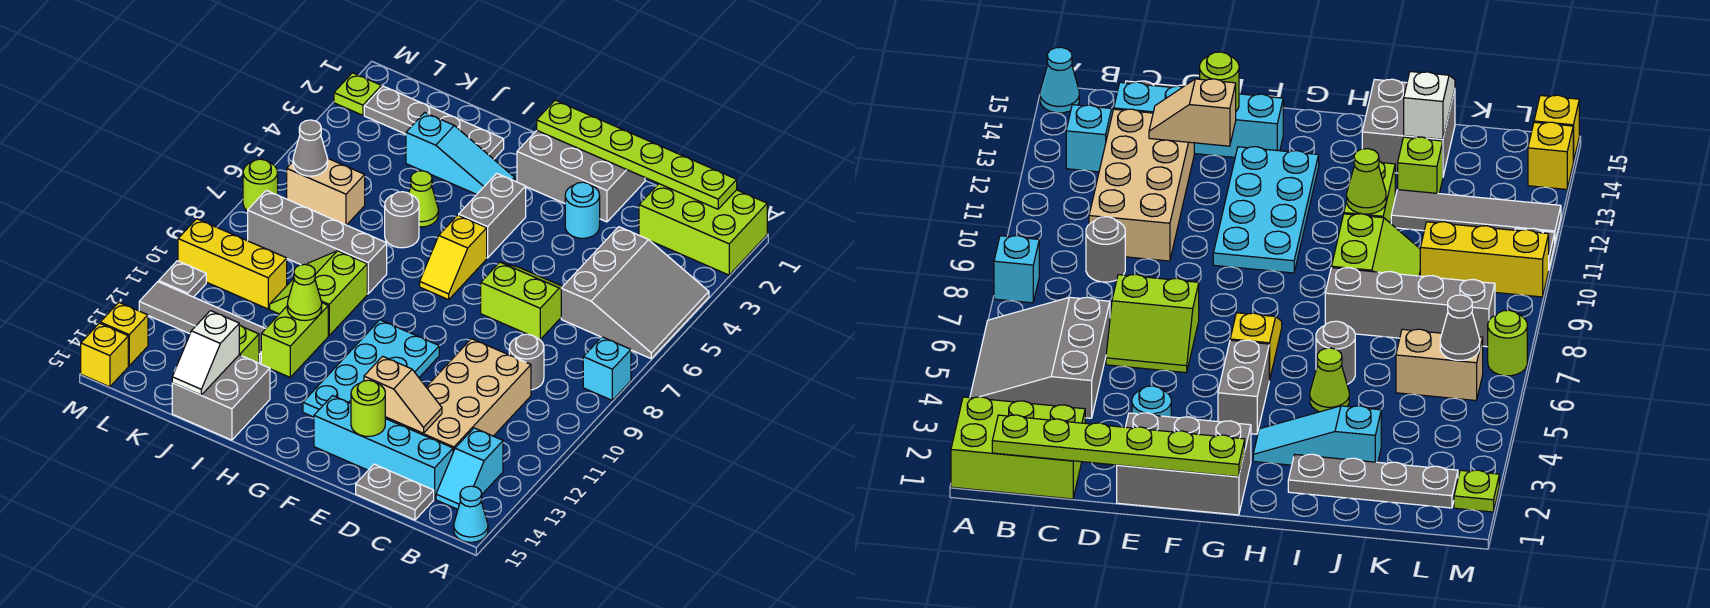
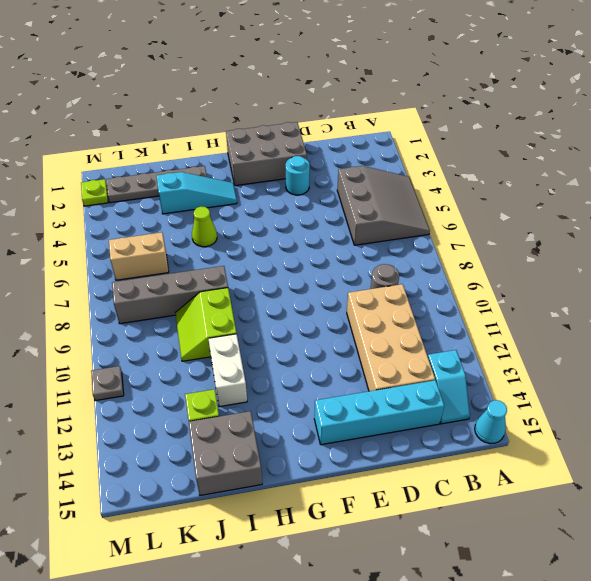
white brick I11:I12 level 1 -> lime brick I11:I12 level 1
none -> lime brick A1:C2 level 1
none -> cyan brick A8 level 1
none -> grey plate C15:D15 level 1
none -> lime slope D6:E7 level 1 top 7

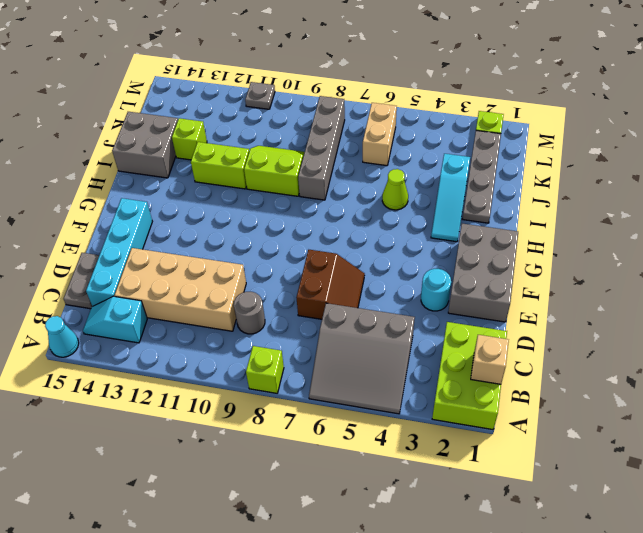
lime brick A8 level 1 -> cyan brick A8 level 1
tan brick B1 level 2 -> lime plate B1:G1 level 2
brown slope D6:E7 level 1 top 7 -> lime slope D6:E7 level 1 top 7
none -> cyan plate F10:G13 level 1
none -> grey brick G4:G5 level 1
none -> yellow slope G6:G7 level 1 top 6
none -> grey round brick I6 level 1

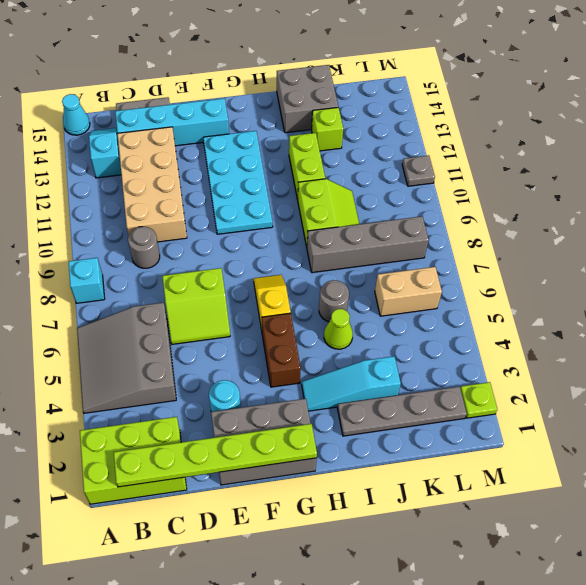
brown brick G4:G5 level 1 -> grey brick G4:G5 level 1
none -> grey tile J12:M12 level 1
none -> yellow brick K10:M10 level 1
none -> lime round brick M7 level 1
none -> yellow brick M14 level 1

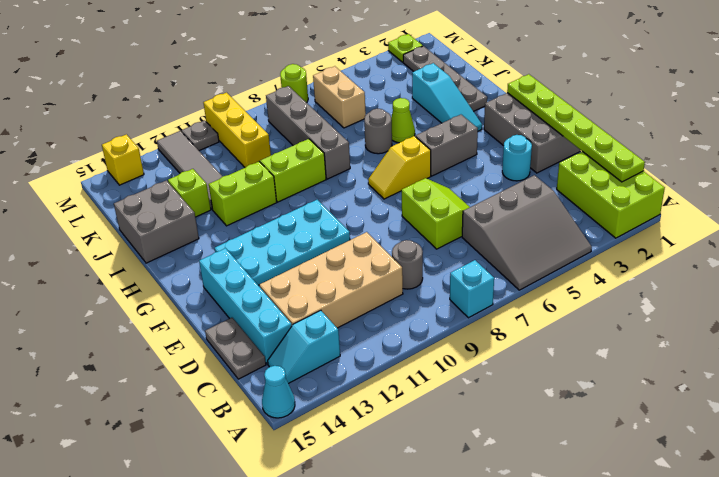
none -> yellow brick M15 level 1
none -> tan slope D13:E13 level 2 top E
none -> lime round brick E14 level 2
none -> lime cone I11 level 2

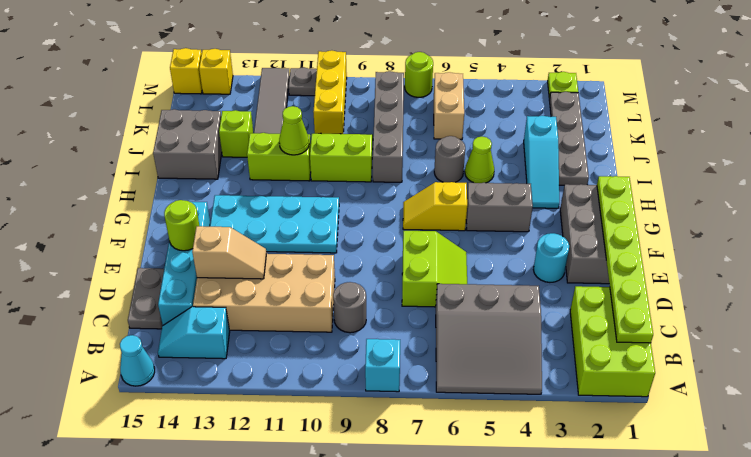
tan slope D12:D13 level 2 top 13 -> tan slope D13:E13 level 2 top E
none -> white slope J14:J15 level 2 top 14
none -> grey cone L6 level 2

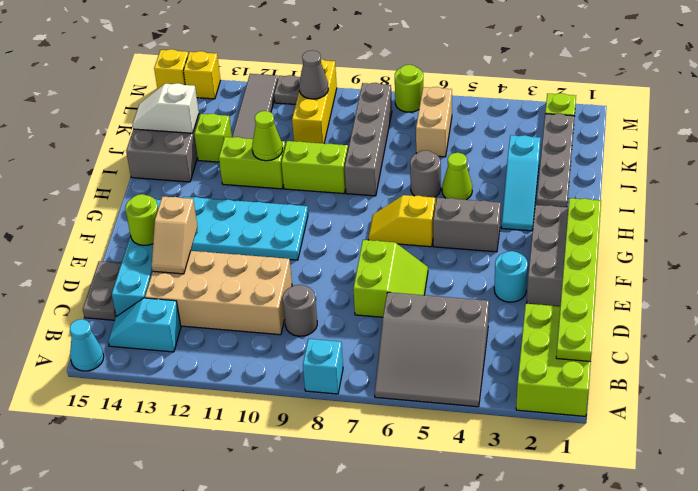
grey cone L10 level 2 -> grey cone L6 level 2

